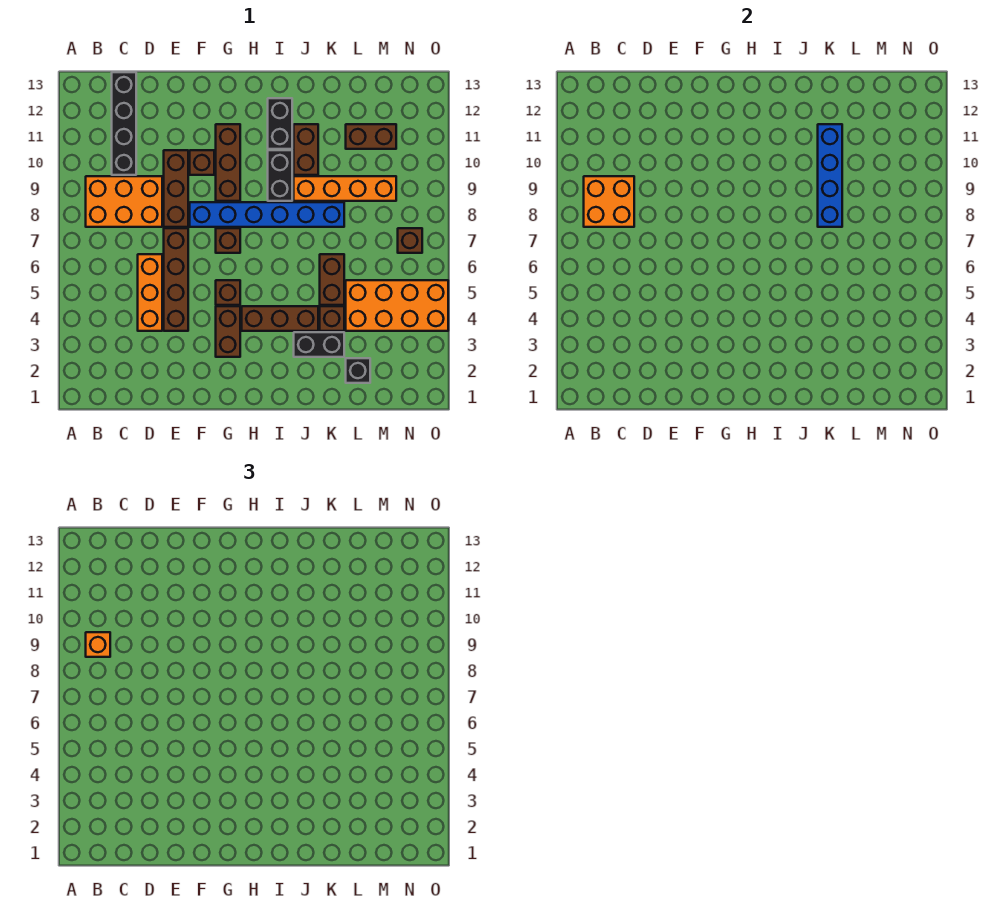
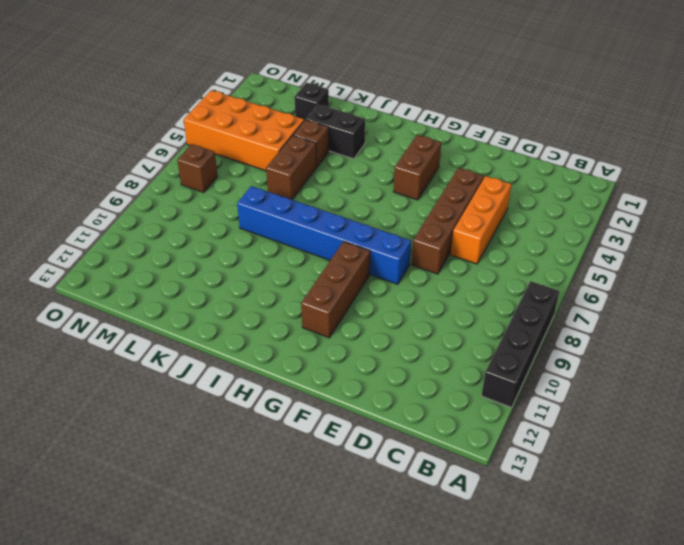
black brick A8:A11 level 1 -> black brick C10:C13 level 1
none -> orange brick B8:D9 level 1
none -> brown brick E8:E10 level 1
none -> brown brick F10 level 1

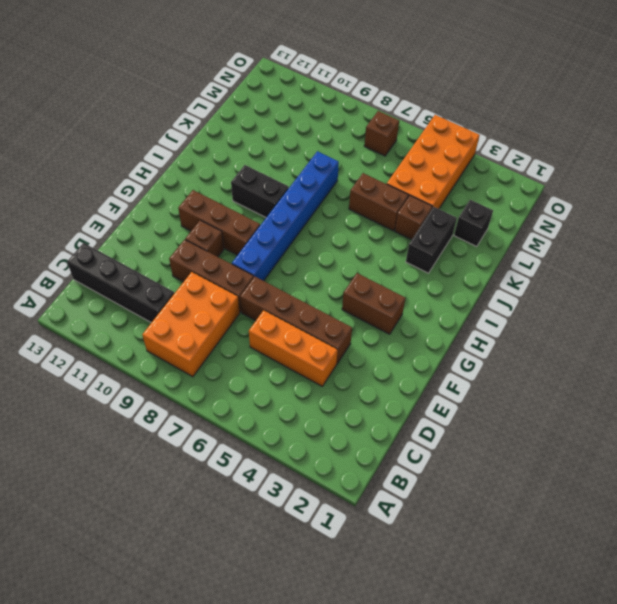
none -> brown brick G5 level 1
none -> brown brick G7 level 1
none -> brown brick H4:J4 level 1

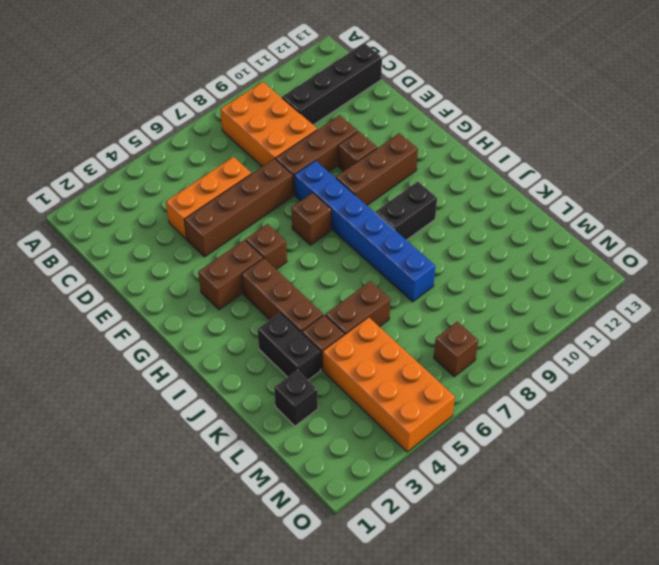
none -> black brick I11:I12 level 1
none -> orange brick J9:M9 level 1
none -> brown brick J10:J11 level 1

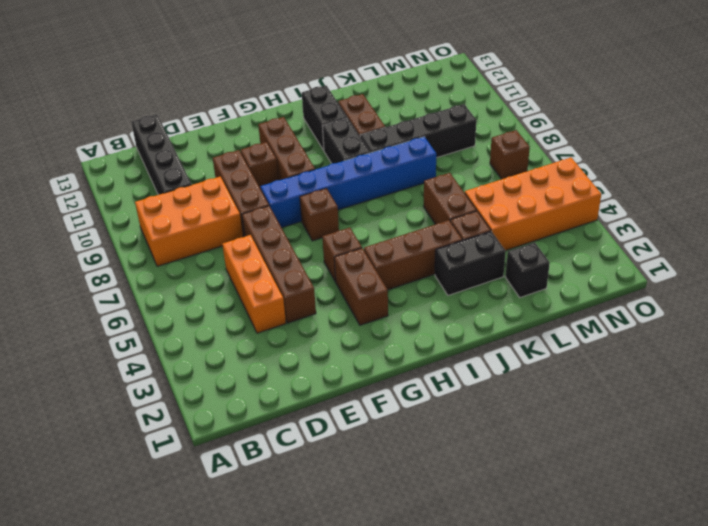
black brick J9:M9 level 1 -> orange brick J9:M9 level 1
none -> brown brick L11:M11 level 1
none -> orange brick B8:C9 level 2
none -> blue brick K8:K11 level 2

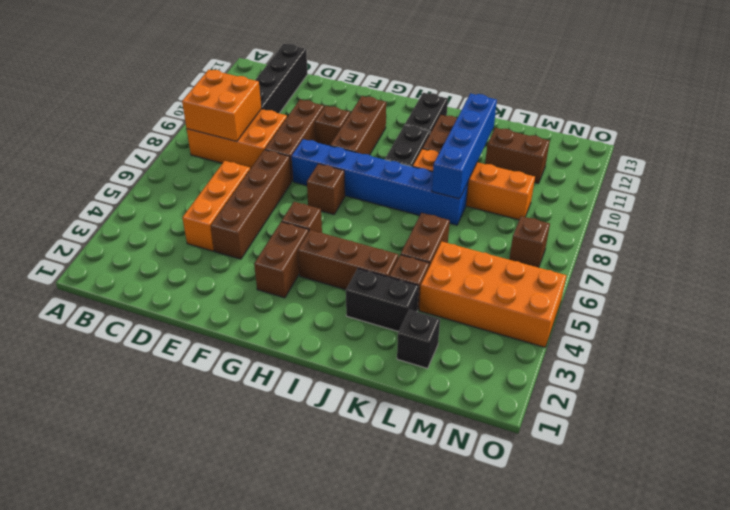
none -> orange brick B9 level 3

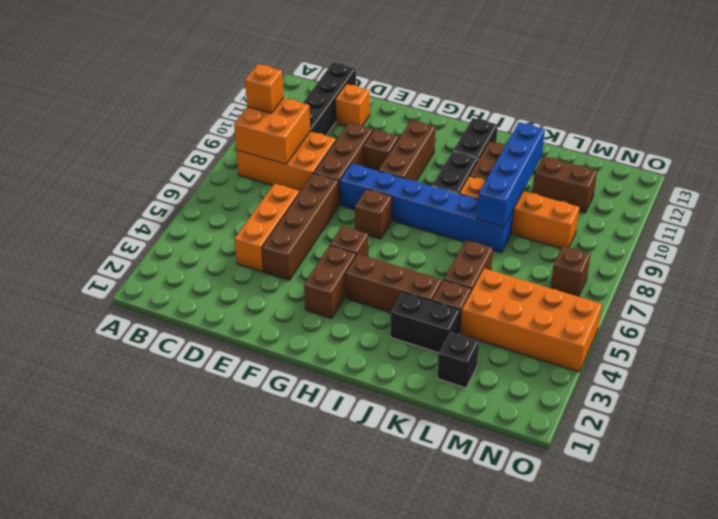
orange brick D12 level 1 -> none

